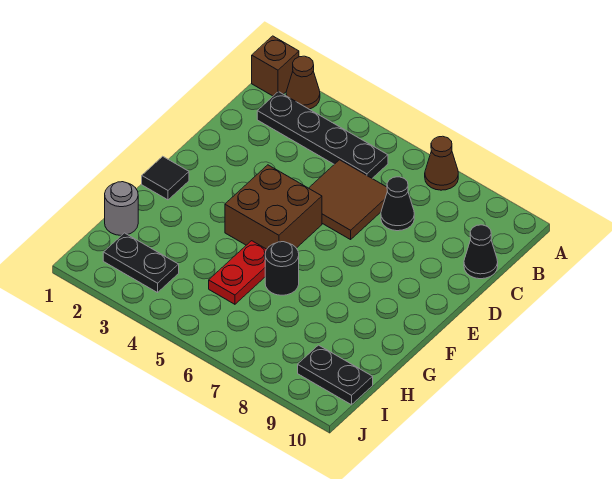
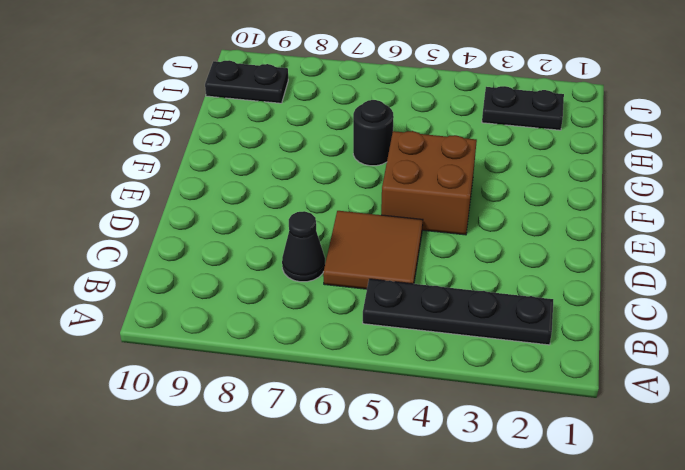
none -> brown brick A1 level 1
none -> brown cone A2 level 1
none -> brown cone A7 level 1

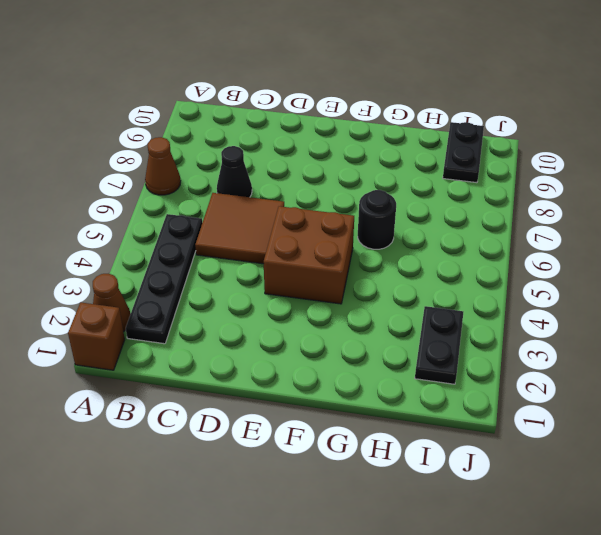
none -> black cone C10 level 1
none -> black tile F1 level 1
none -> red plate G5:H5 level 1

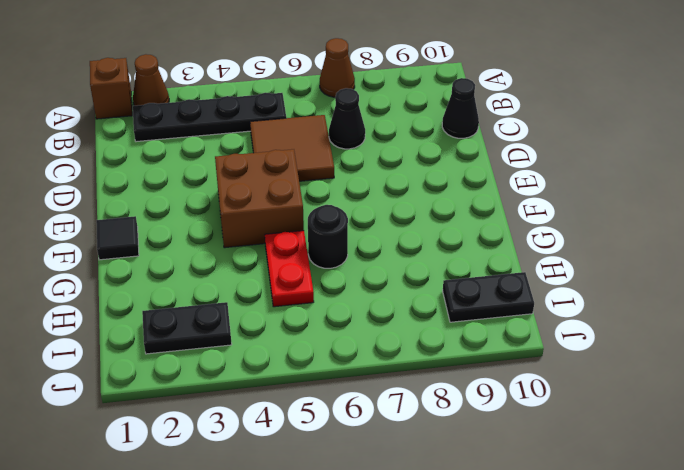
none -> grey round brick H1 level 1

